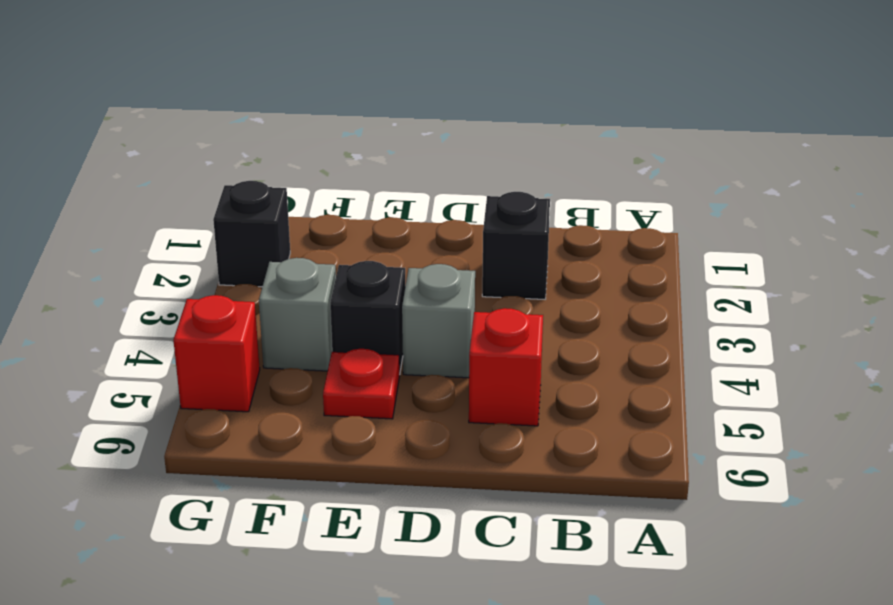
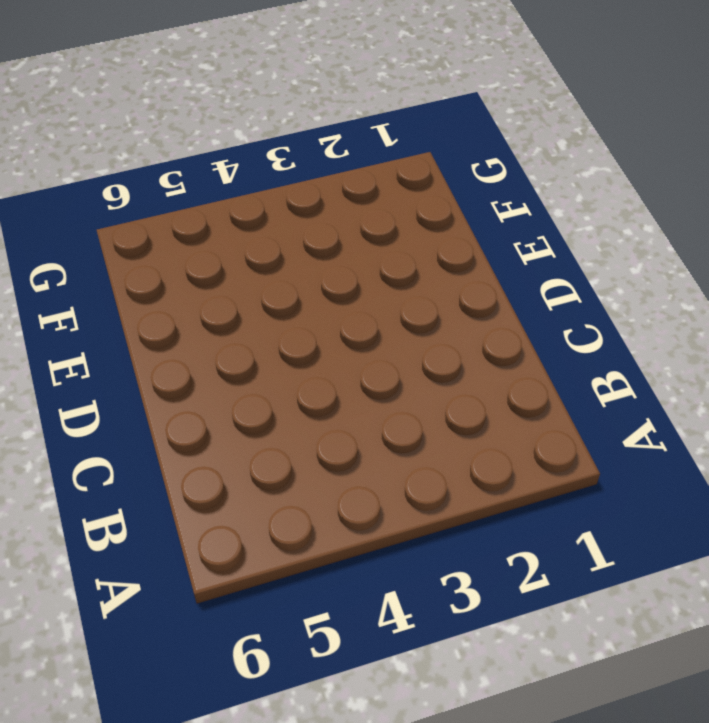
none -> black brick C2 level 1
none -> red brick C5 level 1

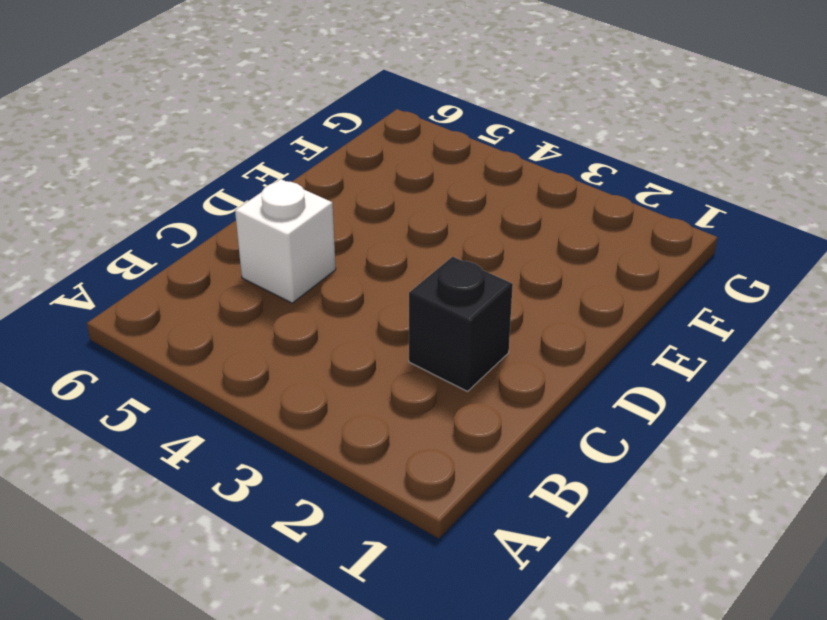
white brick C5 level 1 -> red brick C5 level 1
none -> grey brick D4 level 1
none -> black brick E4 level 1

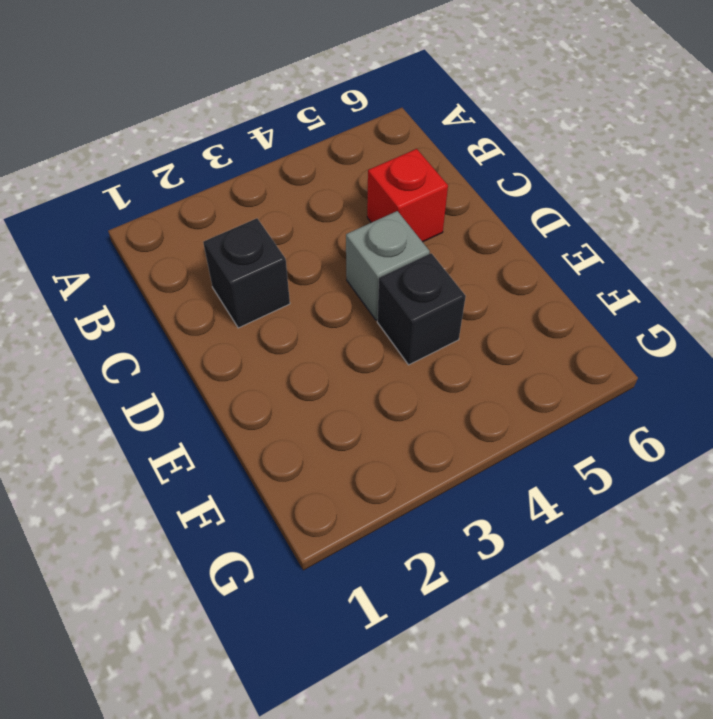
none -> red plate E5 level 1
none -> grey brick F4 level 1

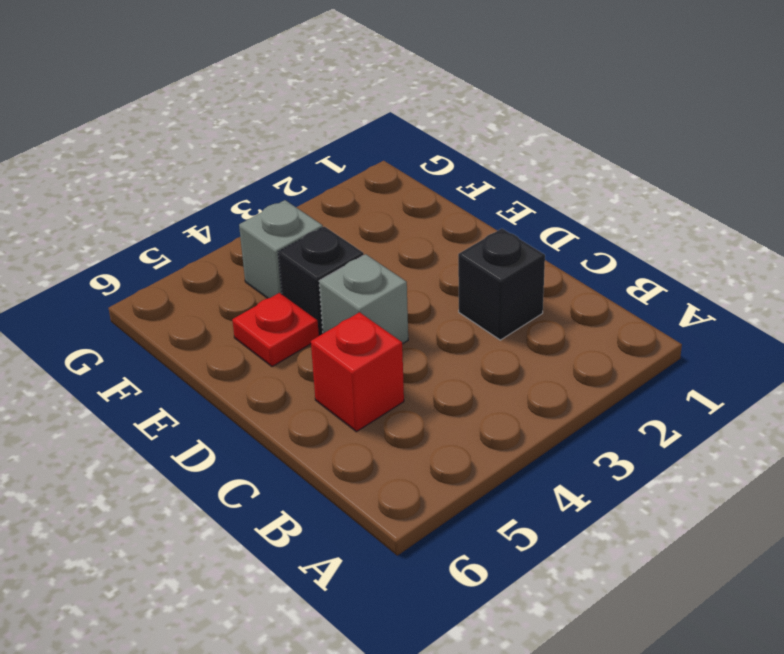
none -> black brick G2 level 1
none -> red brick G5 level 1

